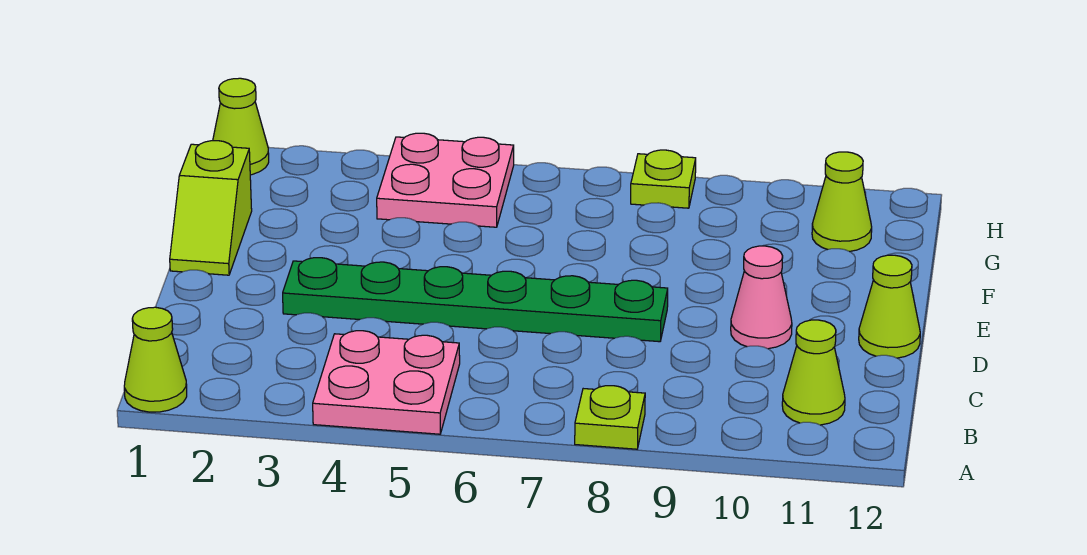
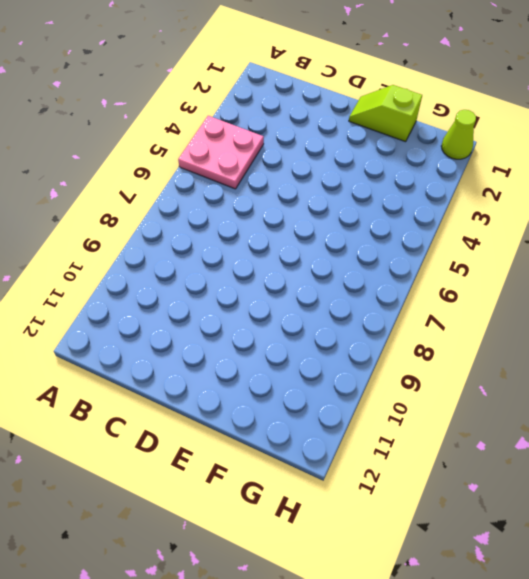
none -> lime cone A1 level 1
none -> lime plate A8 level 1
none -> lime cone B11 level 1

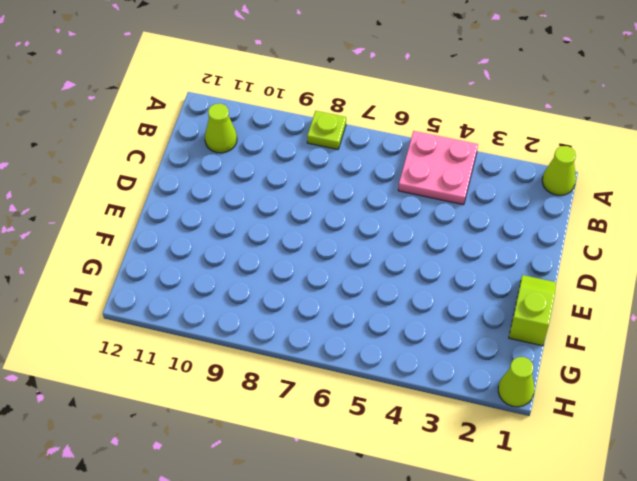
none -> green plate D3:D8 level 1
none -> pink cone D10 level 1
none -> lime cone D12 level 1

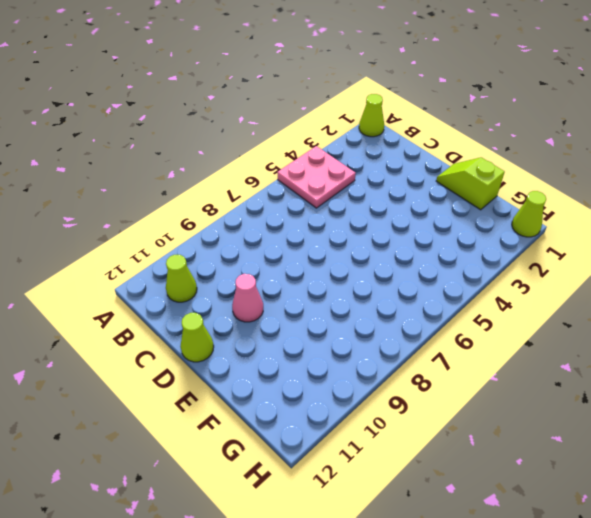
none -> lime plate A8 level 1
none -> green plate D3:D8 level 1
none -> pink plate G4:H5 level 1

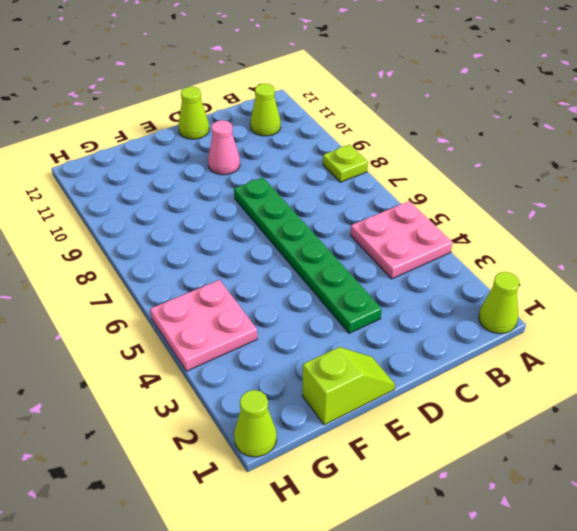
none -> lime cone G11 level 1
none -> lime plate H8 level 1

